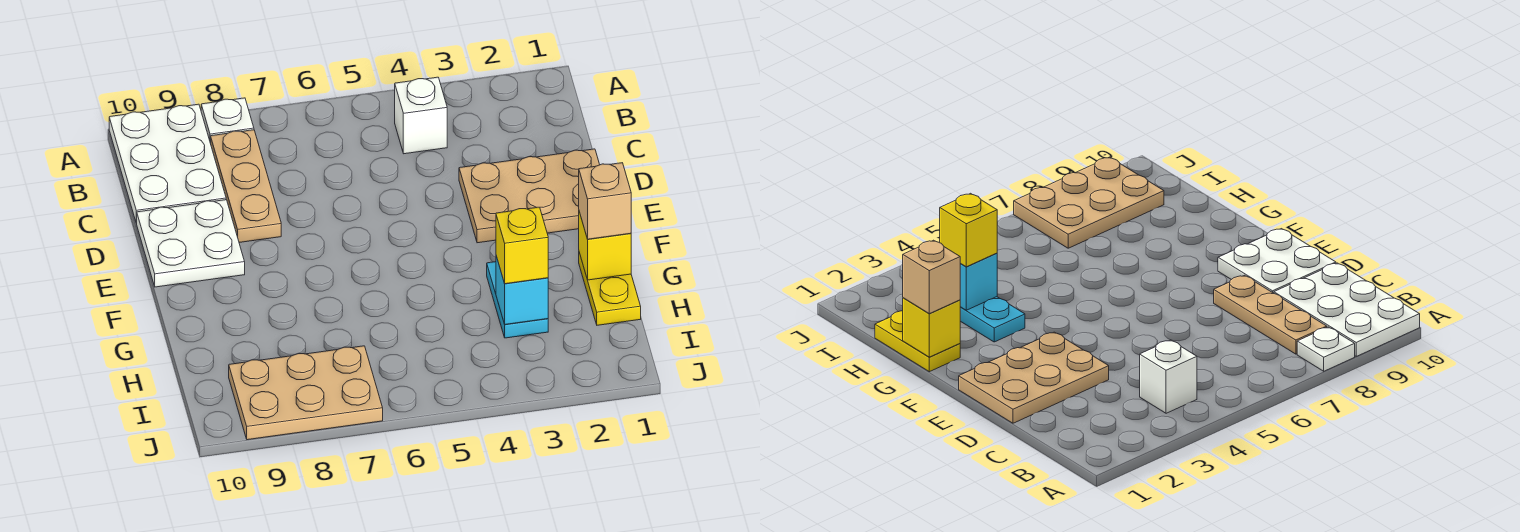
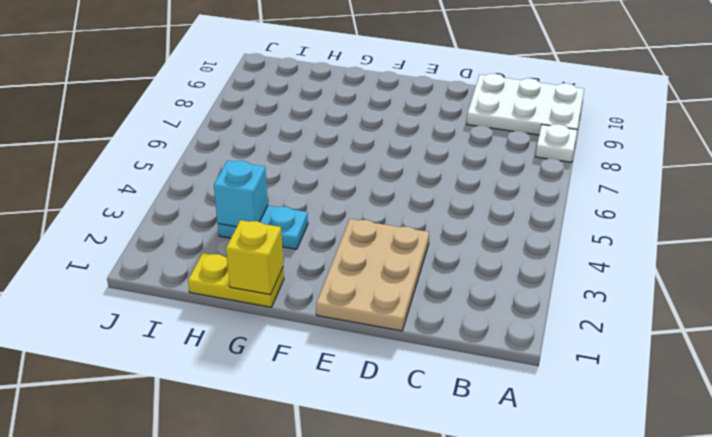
none -> white brick B4 level 1
none -> tan plate B8:D8 level 1
none -> white plate D9:E10 level 1

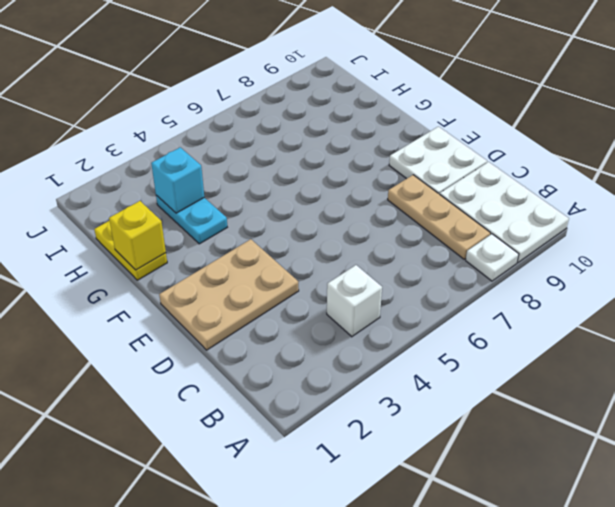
none -> tan plate I7:J9 level 1
none -> tan brick G1 level 3
none -> yellow brick H3 level 3

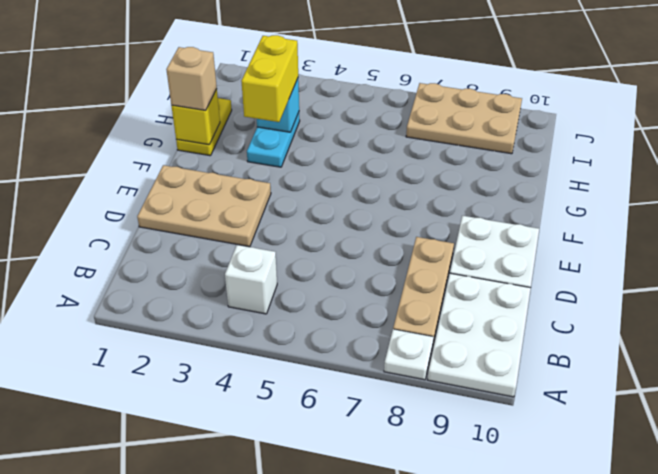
yellow brick G3:H3 level 3 -> yellow brick H3 level 3

